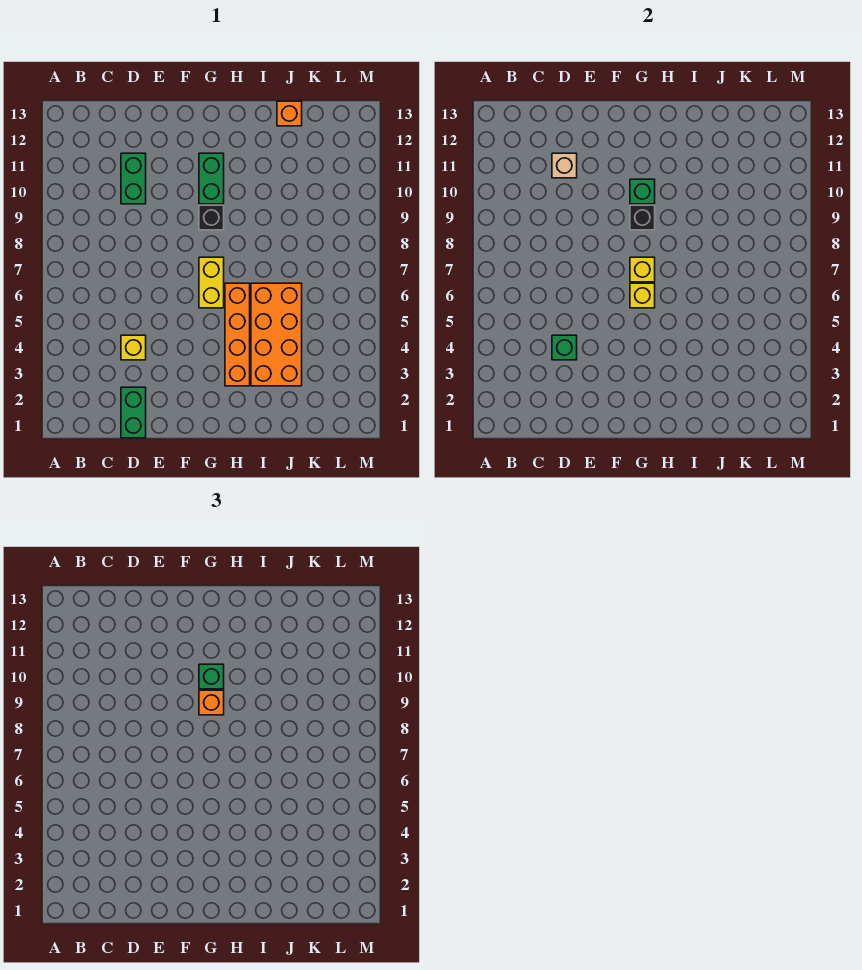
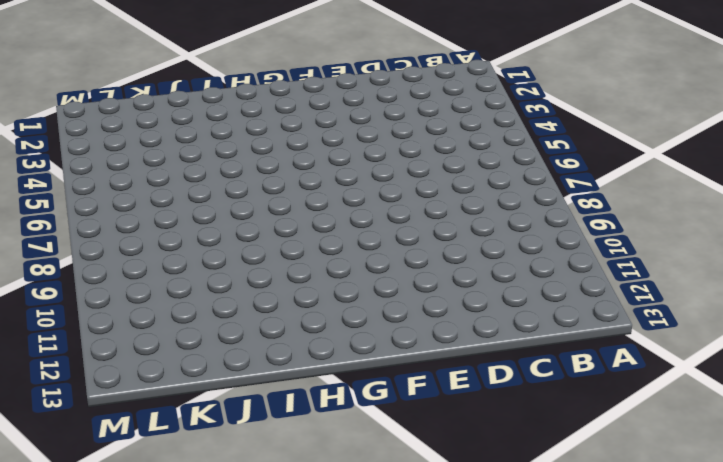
none -> green brick D1:D2 level 1
none -> yellow brick D4 level 1
none -> green brick D10:D11 level 1

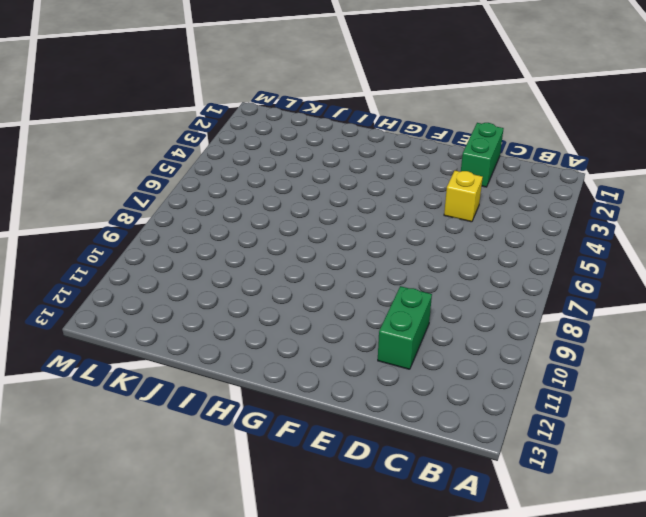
none -> yellow brick G6:G7 level 1
none -> black brick G9 level 1
none -> green brick G10:G11 level 1

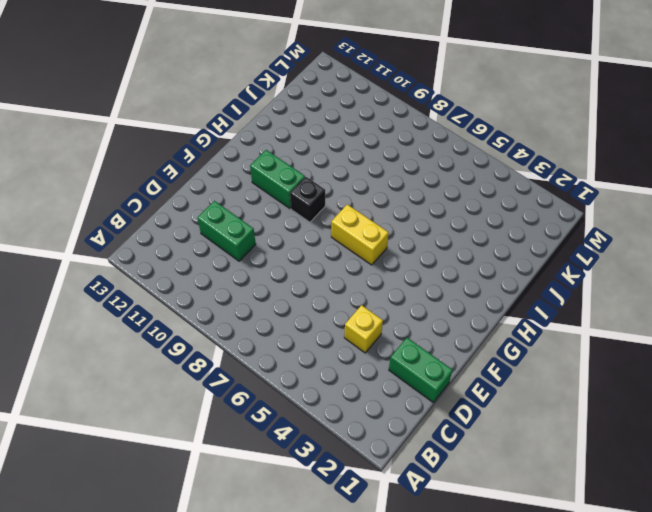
none -> orange brick H3:H6 level 1
none -> orange brick I3:J6 level 1
none -> orange brick J13 level 1

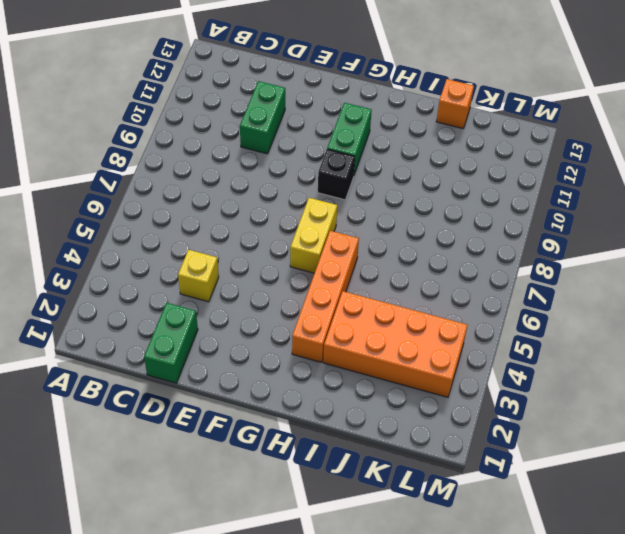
orange brick I3:L4 level 1 -> orange brick I3:J6 level 1
none -> green brick D4 level 2
none -> tan brick D11 level 2
none -> yellow brick G6 level 2

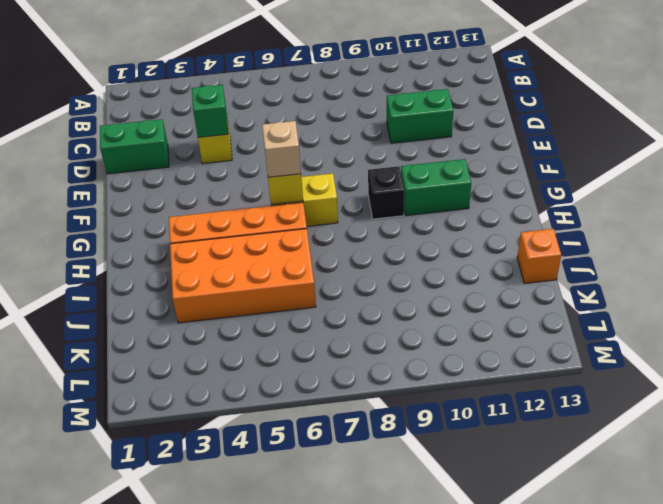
tan brick G6 level 3 -> tan brick D11 level 2
none -> yellow brick G7 level 2
none -> black brick G9 level 2
none -> green brick G10 level 2

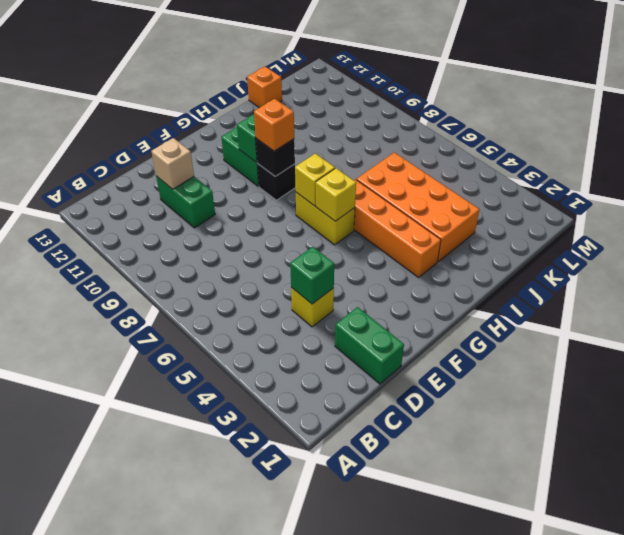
none -> green brick G10 level 3

